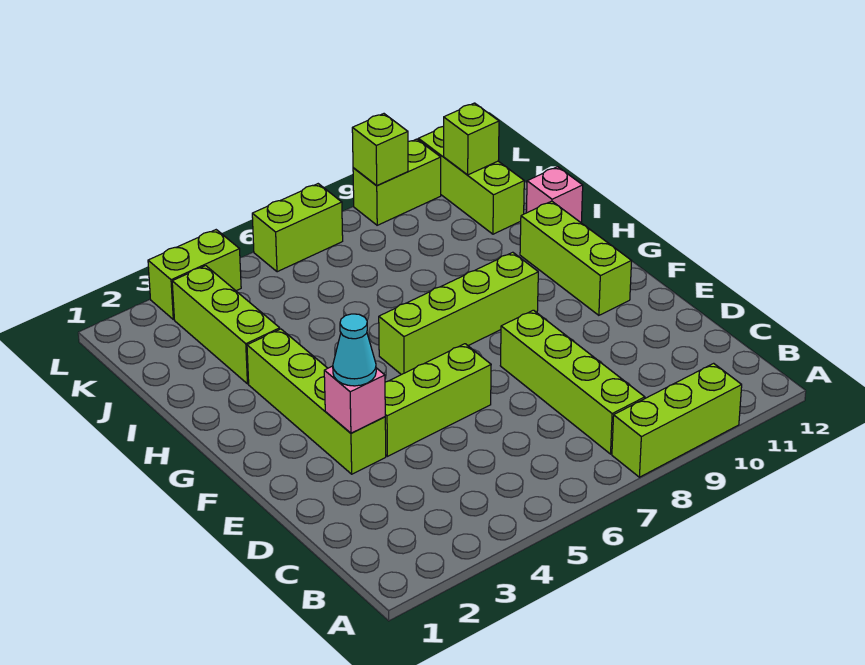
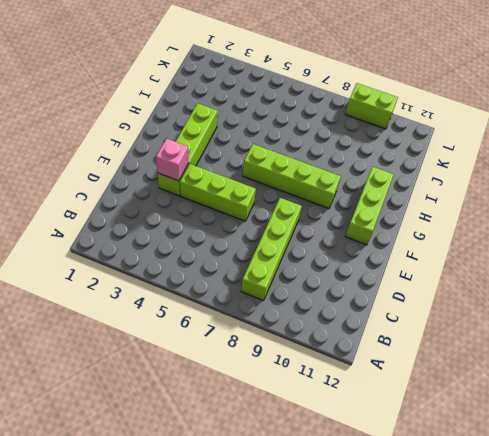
none -> lime brick A8:A10 level 1
none -> lime brick I3:K3 level 1
none -> pink brick I12 level 1

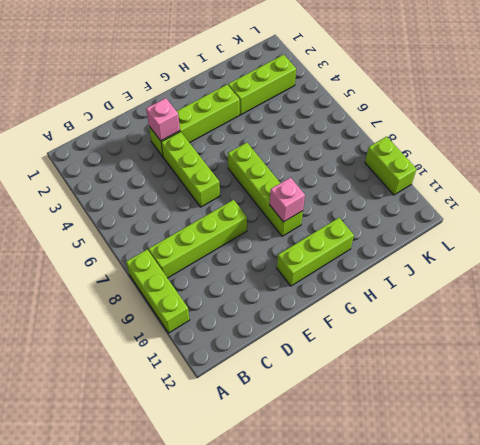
pink brick G9 level 2 -> pink brick I12 level 1
none -> lime brick J11:L11 level 1
none -> lime brick L3:L4 level 1
none -> lime brick L6:L7 level 1

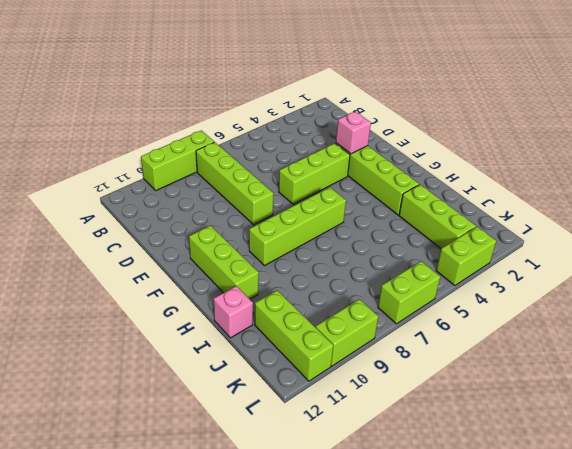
none -> lime brick K11 level 2
none -> lime brick L9 level 2
none -> cyan cone E3 level 3

